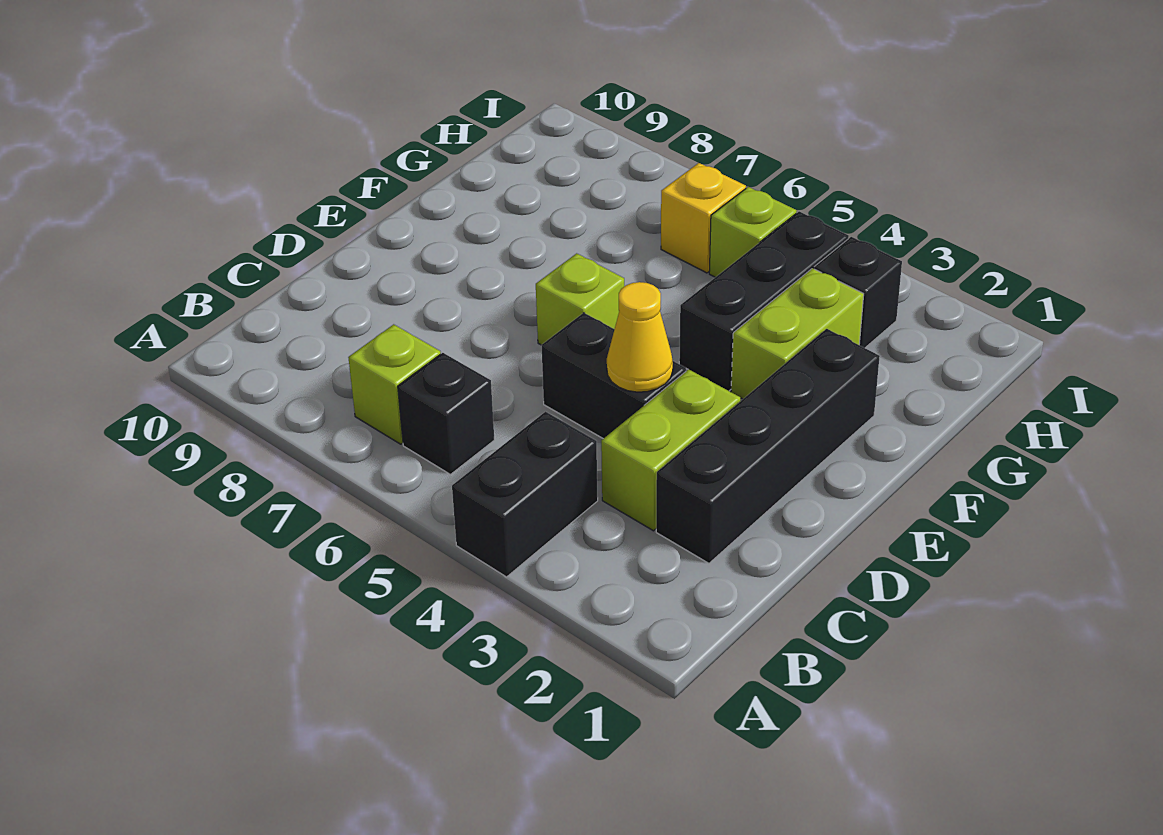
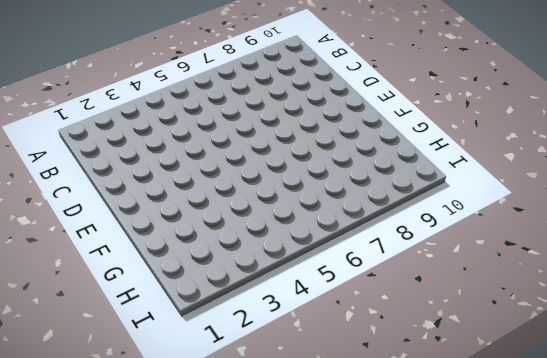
none -> black brick A4:B4 level 1
none -> black brick B6 level 1
none -> lime brick B7 level 1

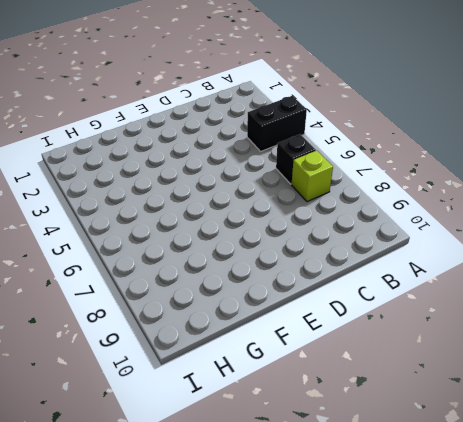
none -> black brick C2:F2 level 1
none -> lime brick C3:D3 level 1
none -> black brick D4:D5 level 1

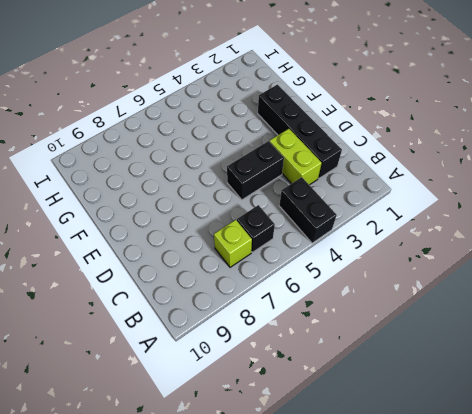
none -> lime brick E6 level 1
none -> lime brick F3:G3 level 1
none -> black brick F4:H4 level 1

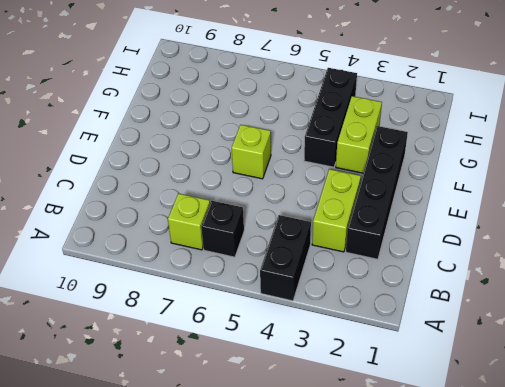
none -> black brick D4:D5 level 1
none -> black brick H3 level 1
none -> lime brick H5 level 1

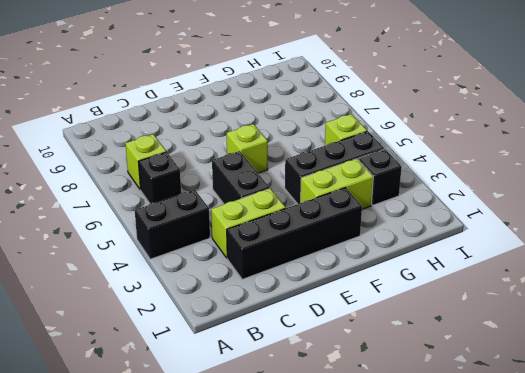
none -> yellow brick H6 level 1
none -> yellow cone D4 level 2

